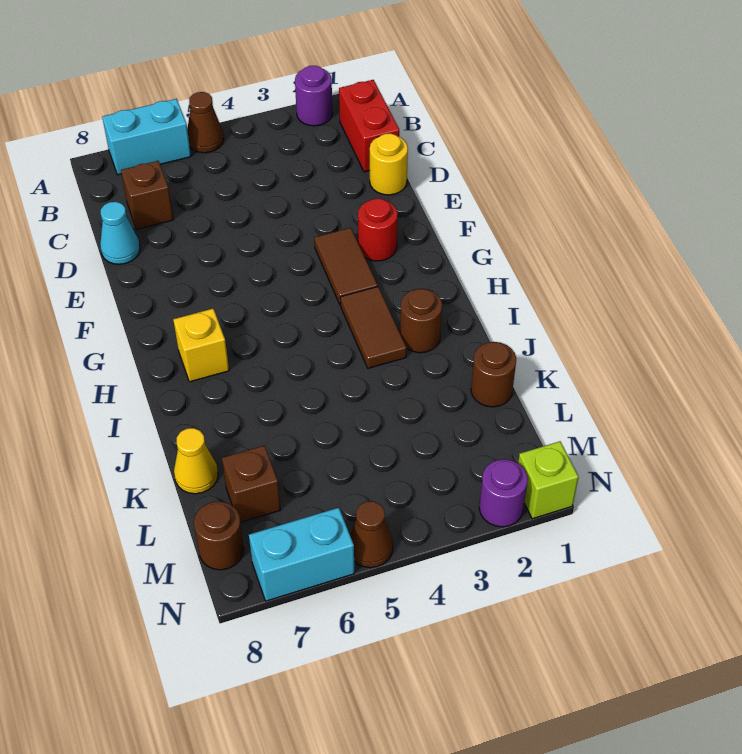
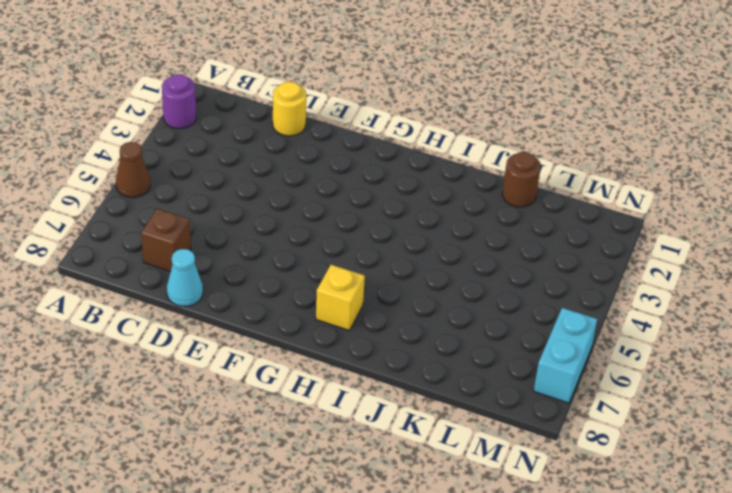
none -> cyan brick A6:A7 level 1
none -> red brick B1:C1 level 1
none -> red round brick F2 level 1

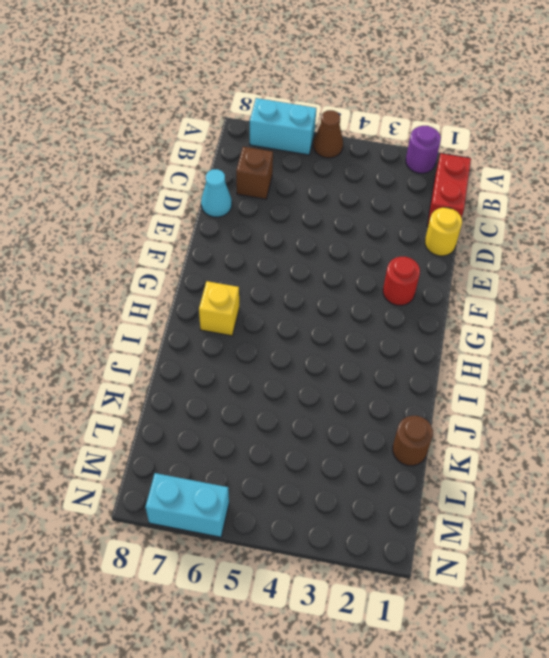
none -> brown tile F3:G3 level 1
none -> brown tile H3:I3 level 1
none -> brown round brick I2 level 1

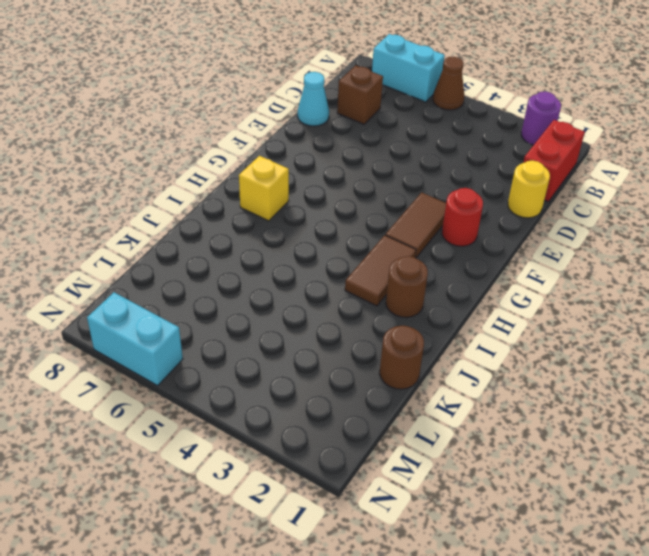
none -> yellow cone K8 level 1
none -> brown brick L7 level 1
none -> brown round brick M8 level 1

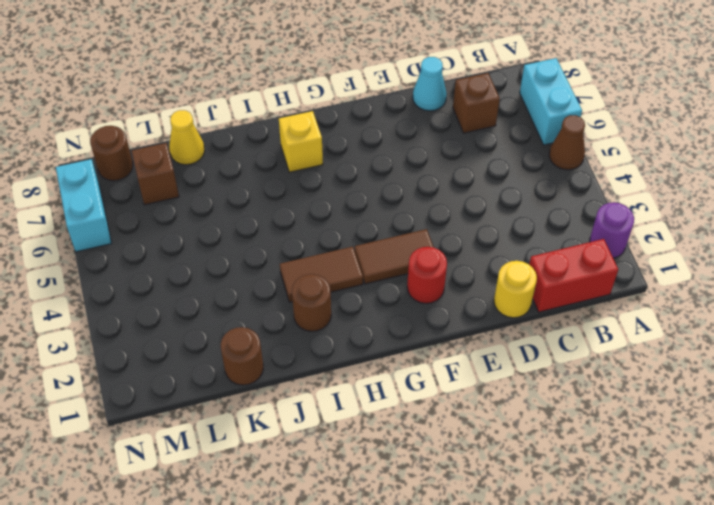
none -> lime brick N1 level 1
none -> purple round brick N2 level 1
none -> brown cone N5 level 1

